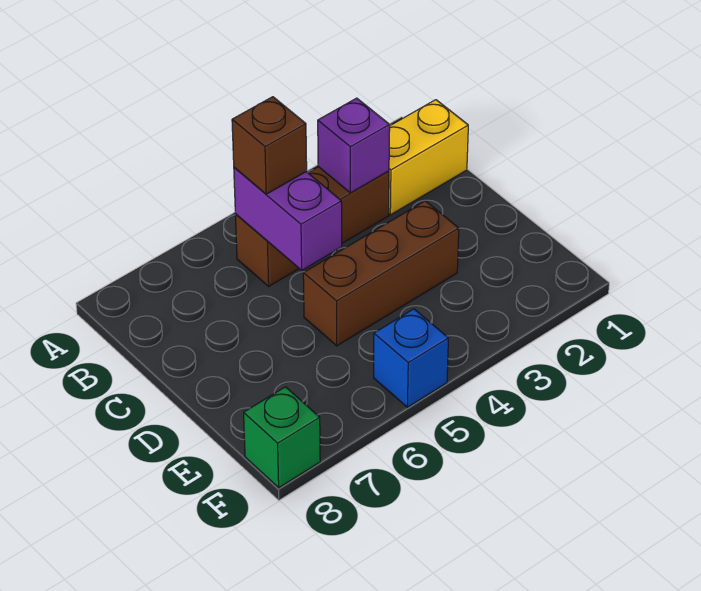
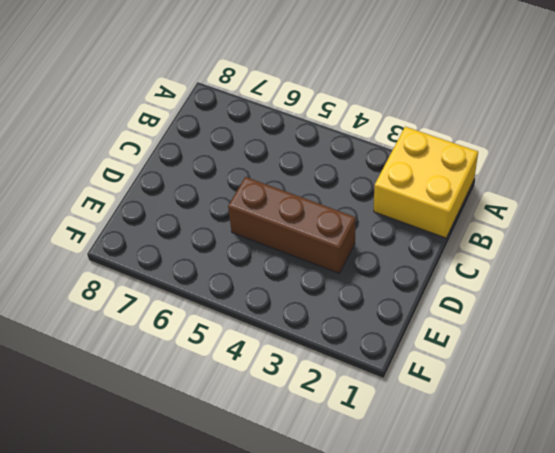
yellow brick A1:B2 level 1 -> yellow brick B1:B2 level 1
none -> brown brick B3:B5 level 1
none -> blue brick F5 level 1

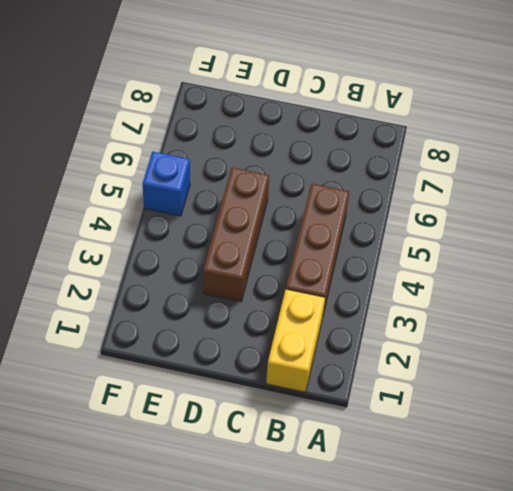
none -> green brick F8 level 1
none -> purple brick B3 level 2

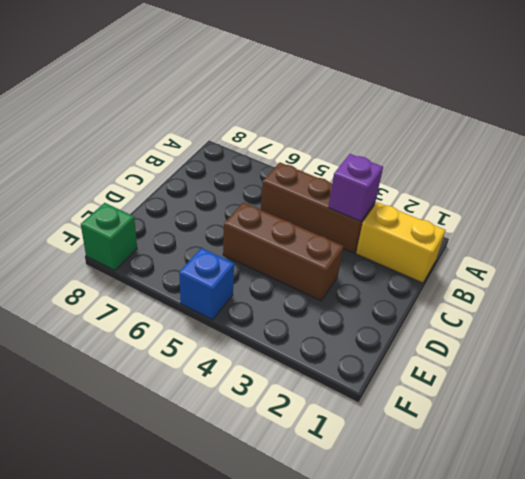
none -> purple brick B5:C5 level 2
none -> brown brick B5 level 3

